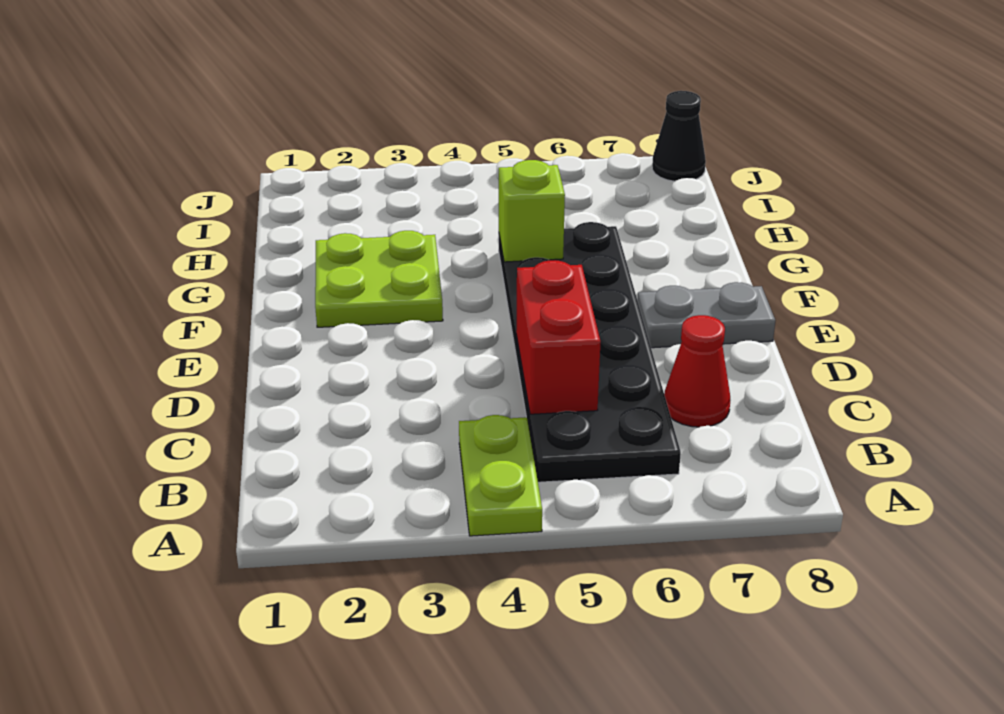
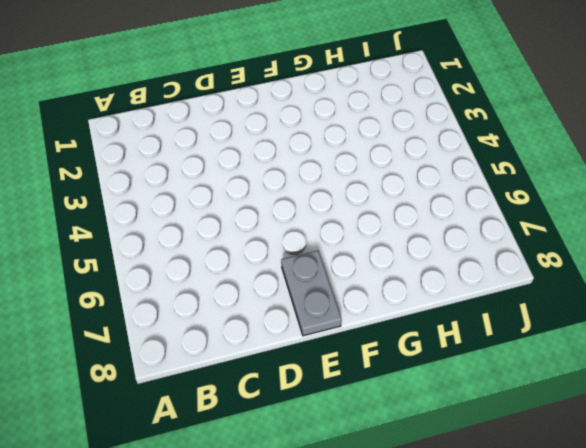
none -> lime plate A4:B4 level 1
none -> black plate B5:G6 level 1

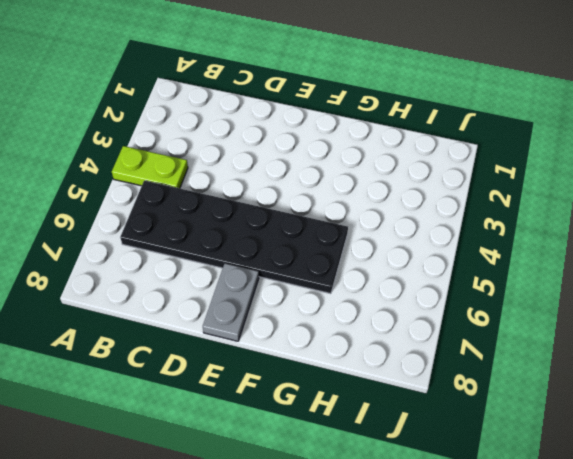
none -> red cone C7 level 1
none -> lime plate F2:G3 level 1

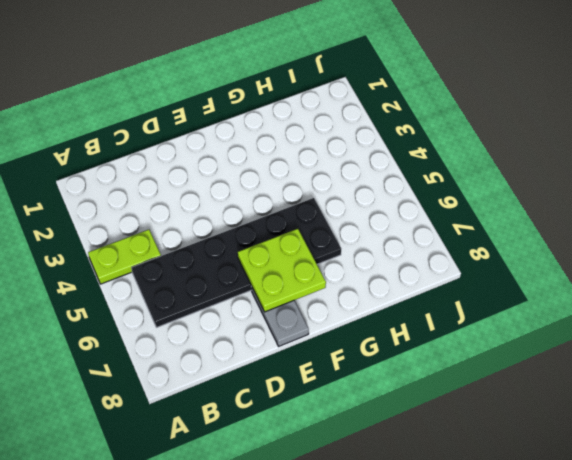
lime plate E6:F7 level 2 -> lime plate F2:G3 level 1
none -> red cone C7 level 1
none -> black cone J8 level 1

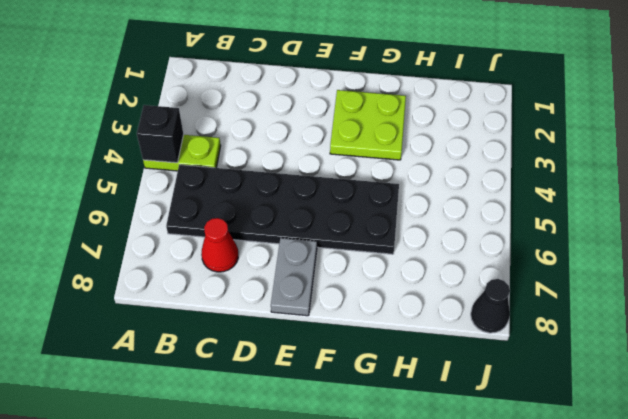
black brick A4 level 2 -> none
none -> red brick C5:D5 level 2
none -> lime brick G5 level 2

